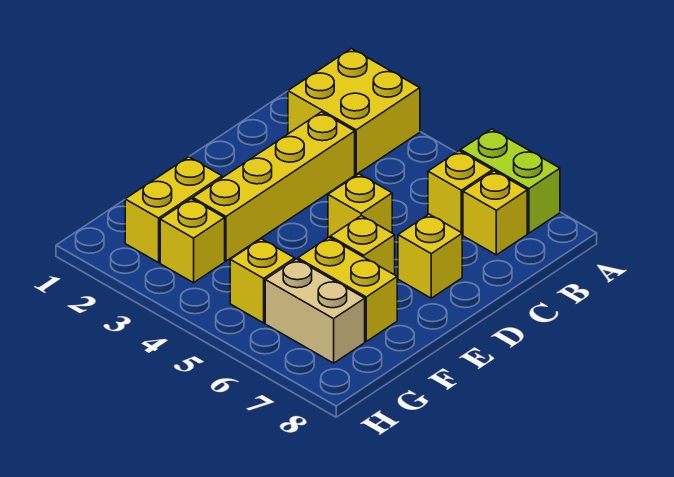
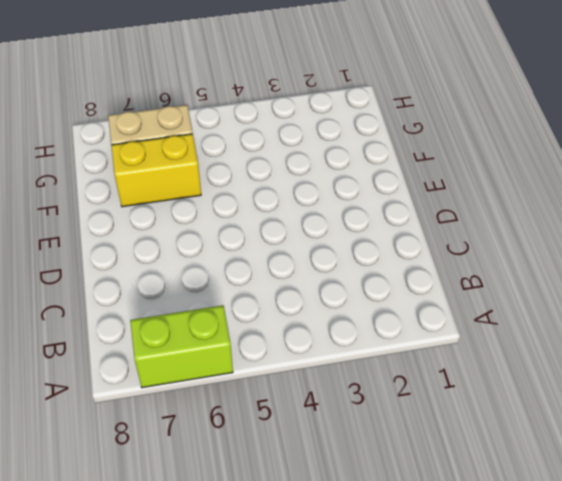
none -> yellow brick A2:B3 level 1
none -> yellow brick B6 level 1
none -> yellow brick B7 level 1

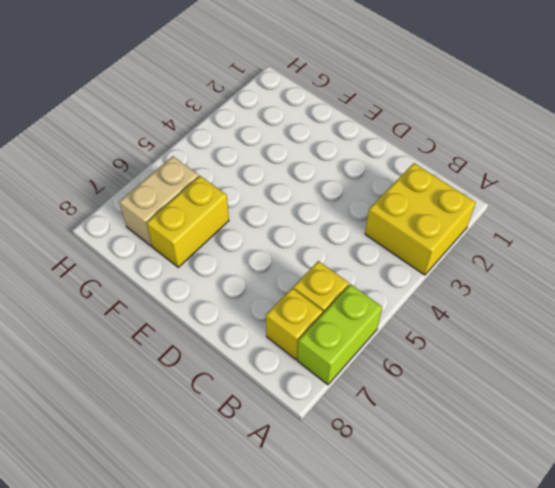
none -> yellow brick C3:F3 level 1
none -> yellow brick D5 level 1
none -> yellow brick D7 level 1

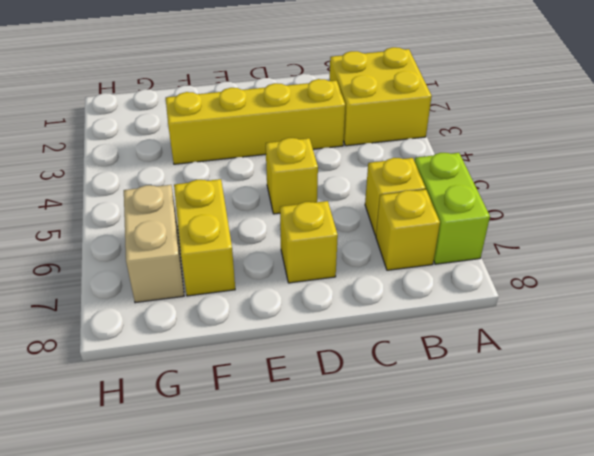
none -> yellow brick E6 level 1
none -> yellow brick F2:G2 level 1
none -> yellow brick G3 level 1

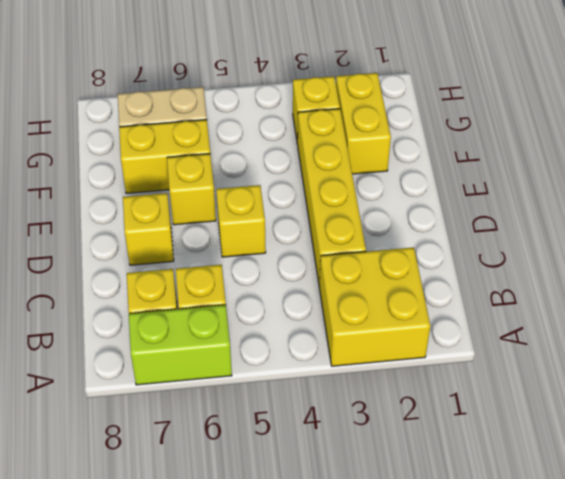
none -> yellow brick G5 level 1

